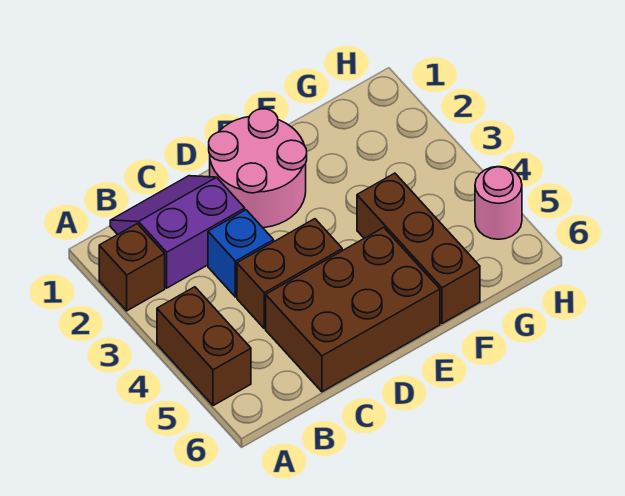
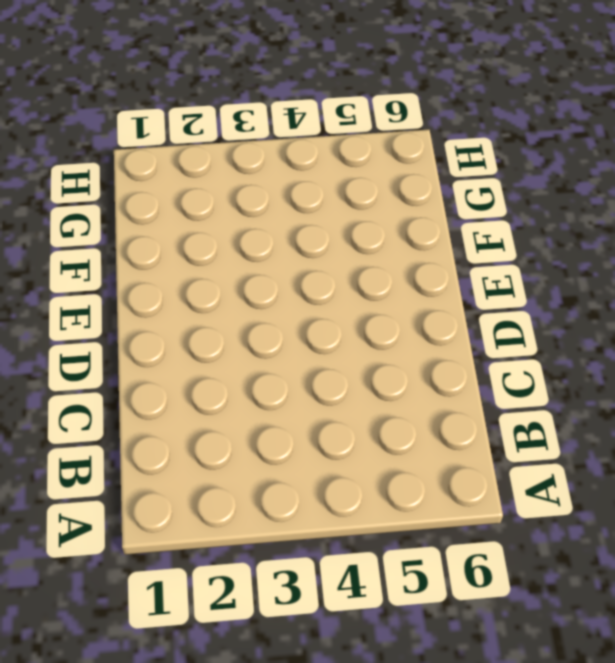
none -> brown brick A2 level 1
none -> brown brick A4:A5 level 1

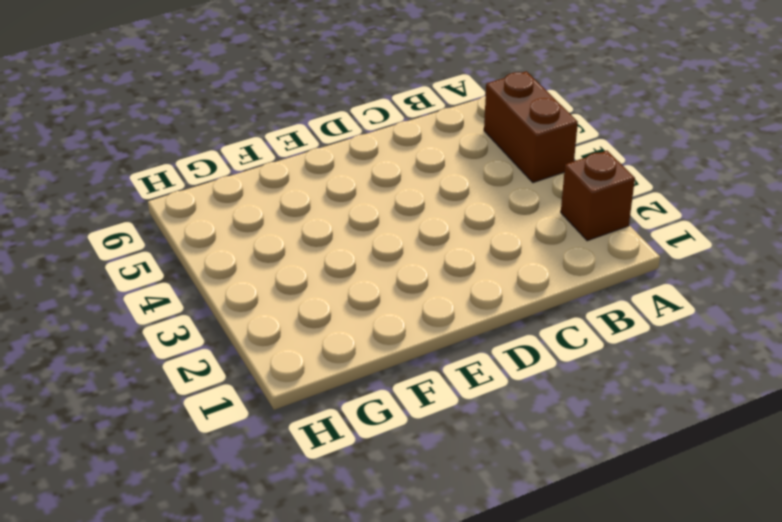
none -> purple slope B1:C2 level 1 top 2
none -> blue brick C3 level 1

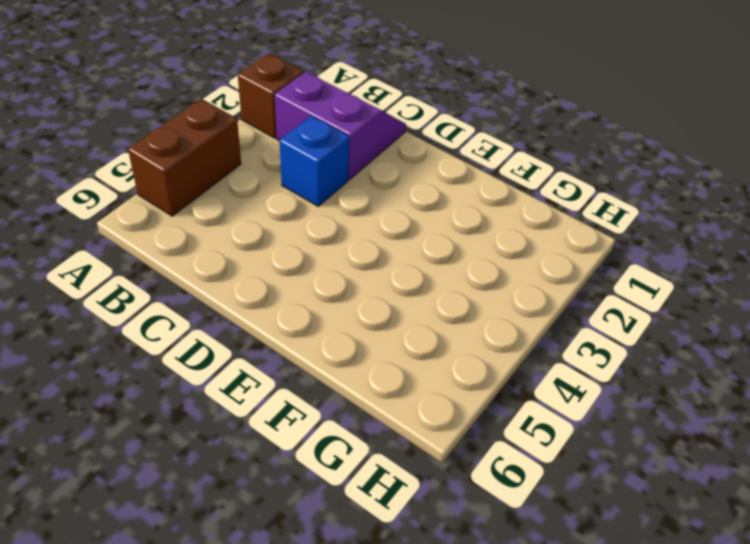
none -> brown brick C4:D4 level 1
none -> brown brick C5:E6 level 1

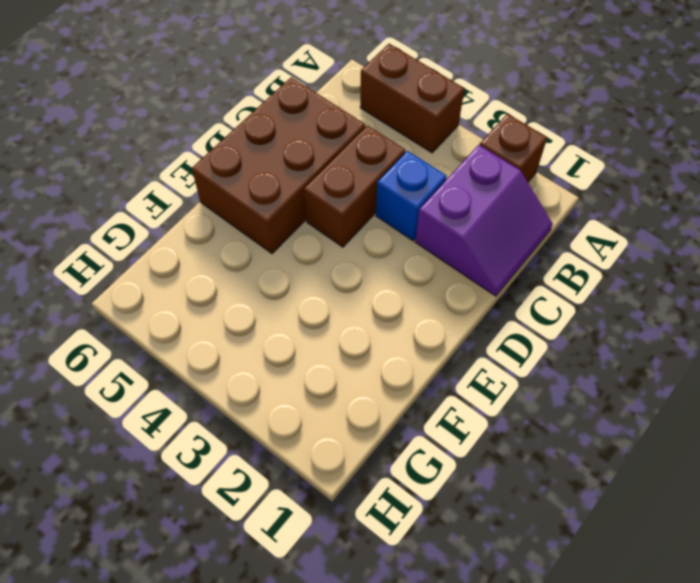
none -> pink round brick D1:E2 level 1
none -> brown brick F4:F6 level 1

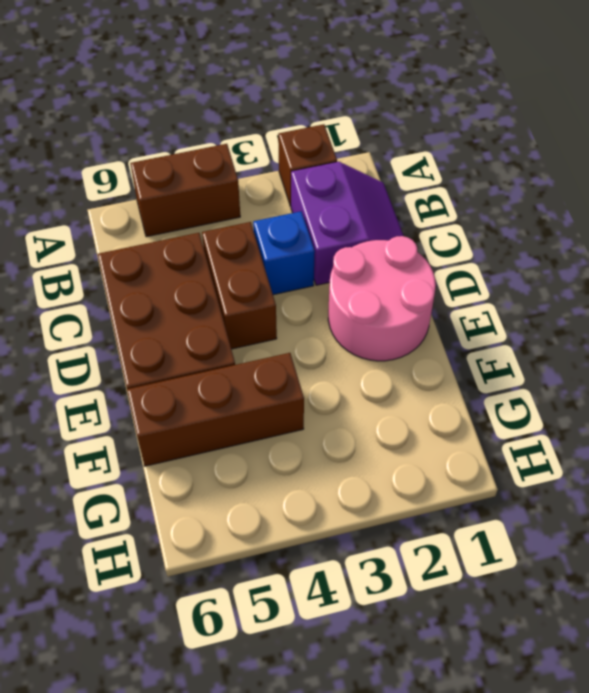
none -> pink round brick H5 level 1

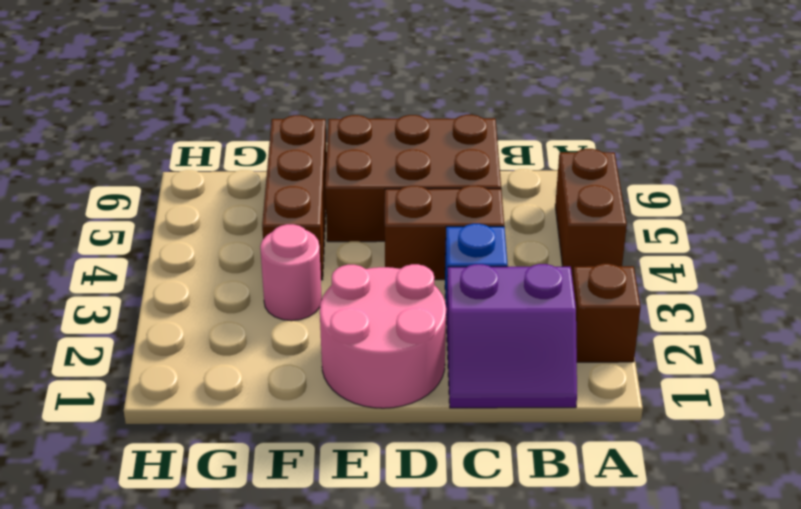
pink round brick F3 level 1 -> pink round brick H5 level 1

